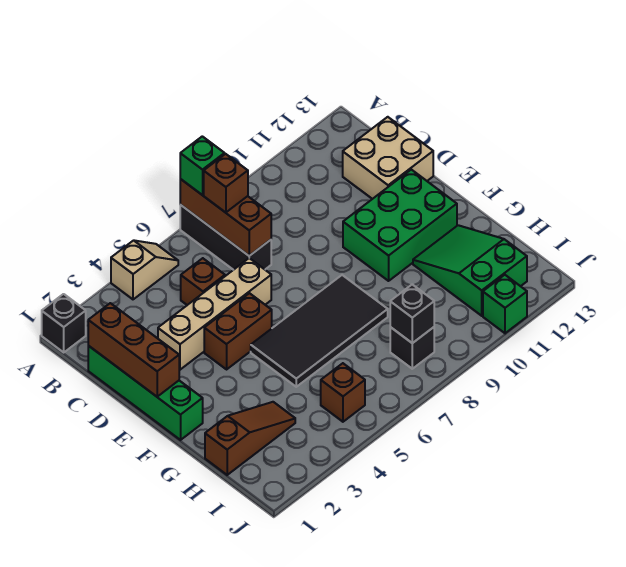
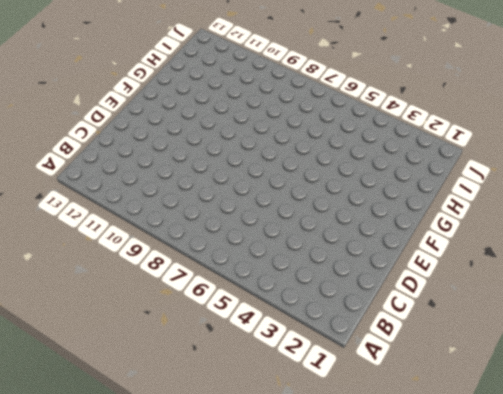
none -> black brick A1 level 1
none -> tan slope A4:A5 level 1 top 4
none -> black brick A7:C7 level 1

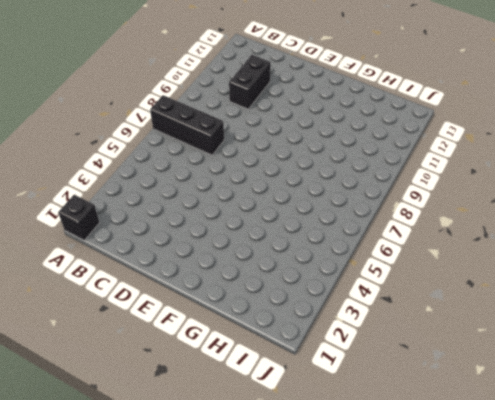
black brick C10:C11 level 1 -> none
none -> tan slope A4:A5 level 1 top 4
none -> green brick C1:F1 level 1
none -> brown brick C5 level 1

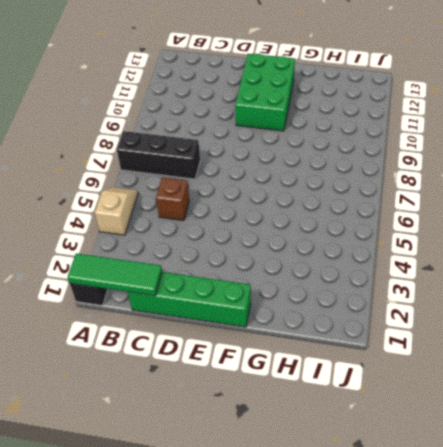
green tile A1:C1 level 2 -> brown brick C1:E1 level 2
none -> tan brick C12:D13 level 1
none -> tan brick D3:D6 level 1
none -> brown brick E4:E5 level 1

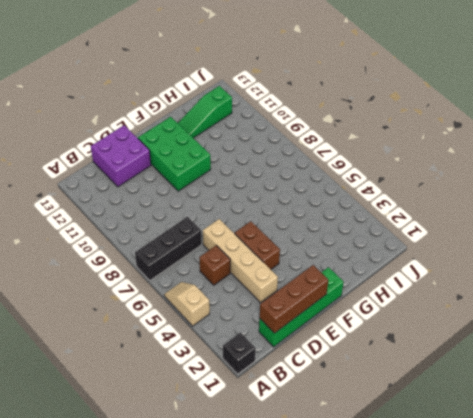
purple brick C12:D13 level 1 -> tan brick C12:D13 level 1
green slope G12:I12 level 1 top I -> green slope G11:I12 level 1 top I
none -> black tile F5:G8 level 1
none -> brown slope H1:H3 level 1 top 1
none -> brown brick I5 level 1

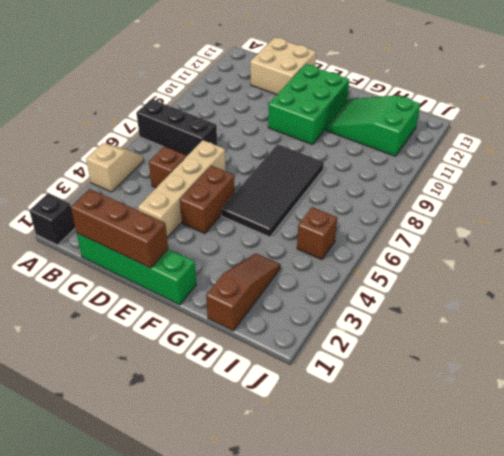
none -> black brick I8 level 1
none -> green brick J11 level 1
none -> brown brick A7:C7 level 2

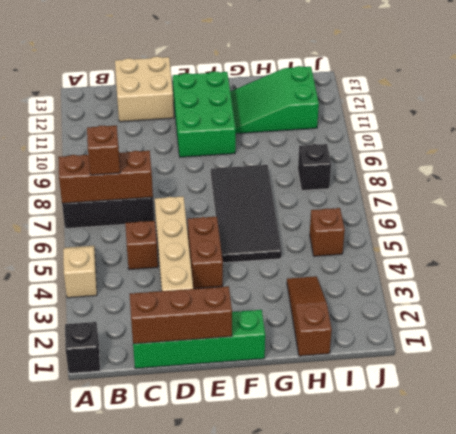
none -> green brick J11 level 1
none -> black brick I8 level 2
none -> green brick A7 level 3

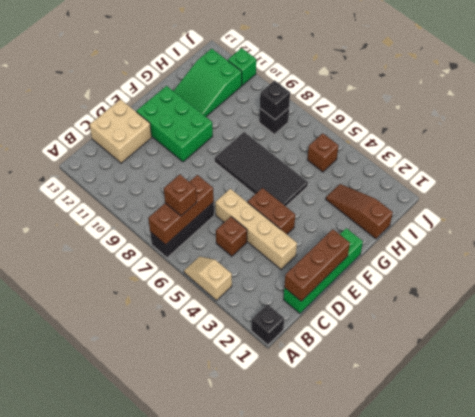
none -> green brick A7 level 3

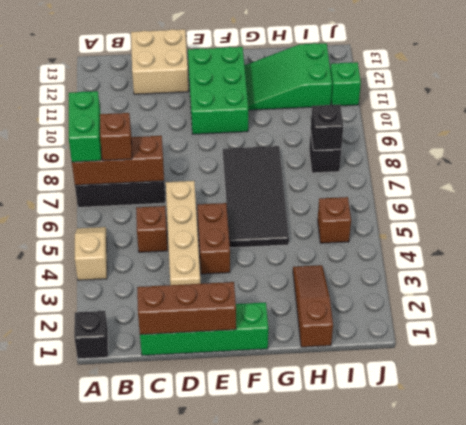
green brick A7:A8 level 3 -> green brick A7 level 3

